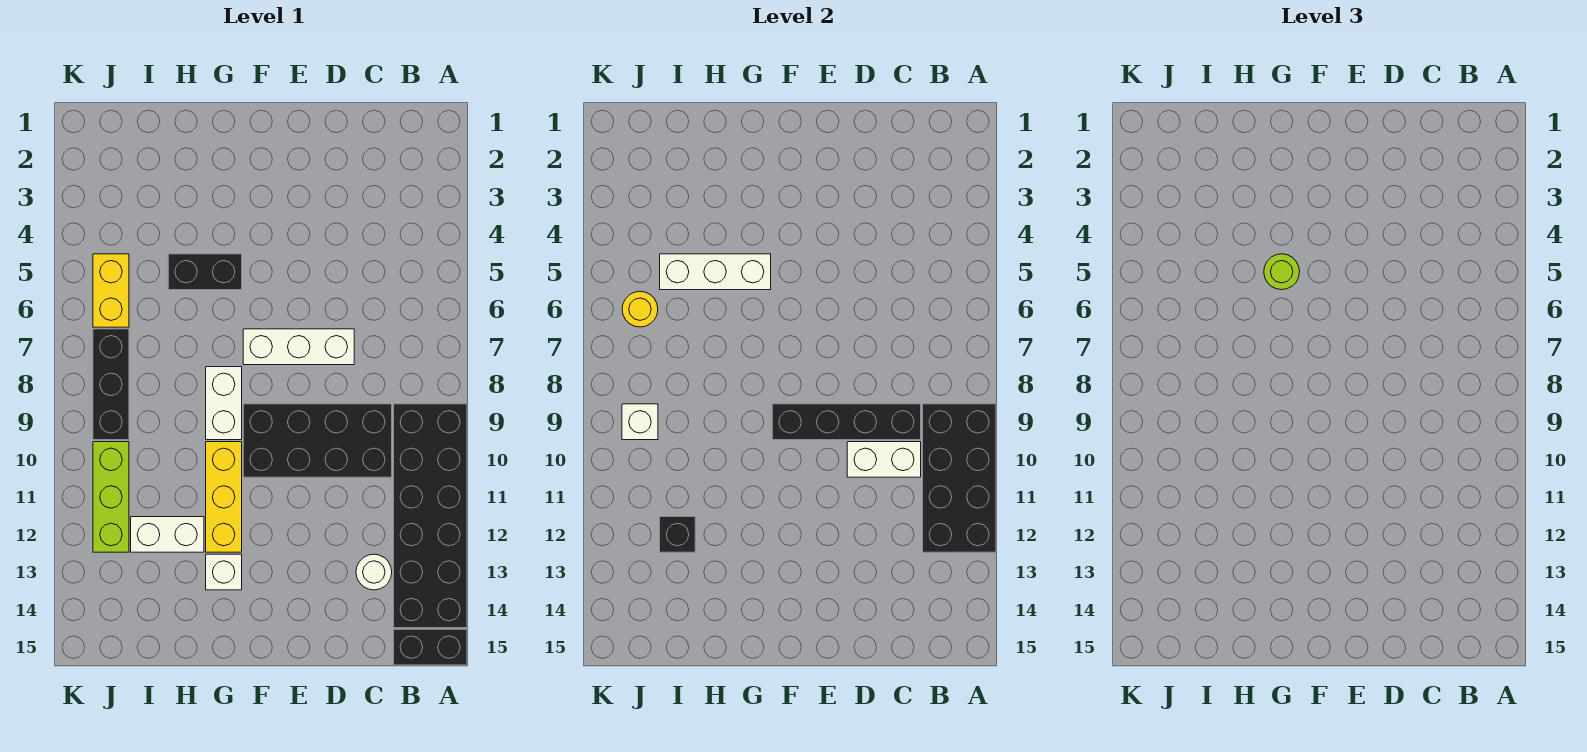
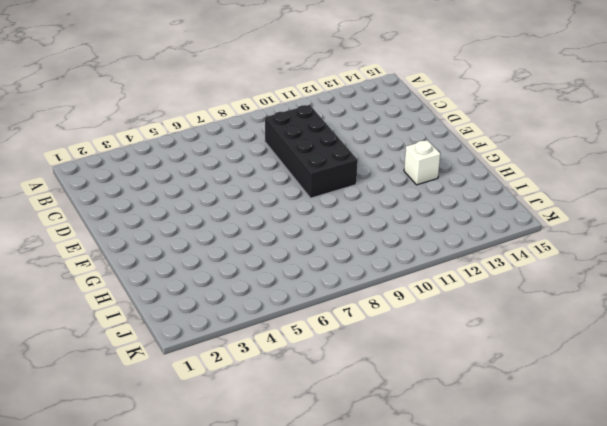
none -> black brick A9:B14 level 1
none -> black brick A15:B15 level 1
none -> white round brick C13 level 1

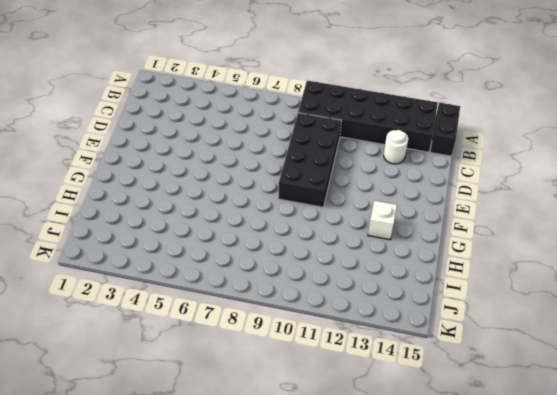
none -> white brick D7:F7 level 1
none -> black brick G5:H5 level 1
none -> white brick G8:G9 level 1

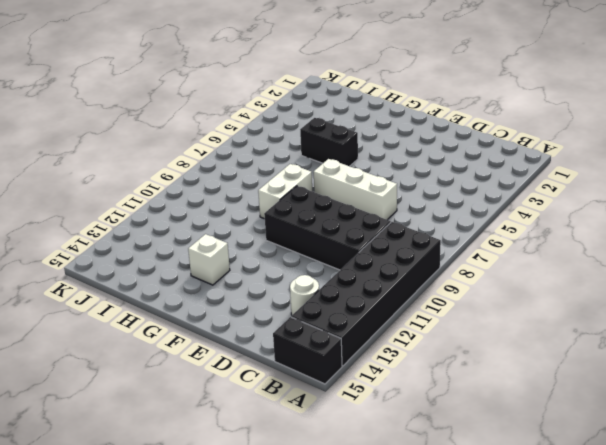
none -> yellow brick G10:G12 level 1
none -> white brick H12:I12 level 1
none -> yellow brick J5:J6 level 1

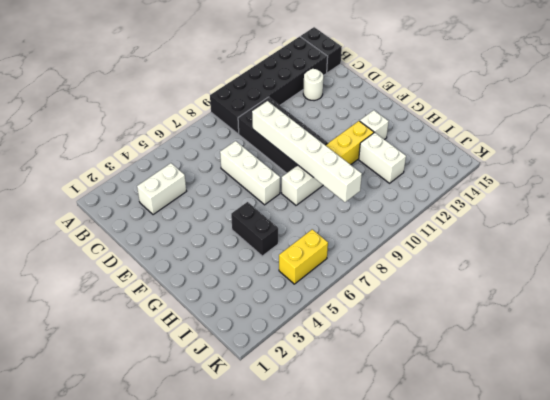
white brick C3:C4 level 1 -> white brick C10:D10 level 2
white brick D9:I9 level 2 -> black brick C9:F9 level 2
none -> black brick J7:J9 level 1
none -> lime brick J10:J12 level 1
none -> black brick A9:B12 level 2

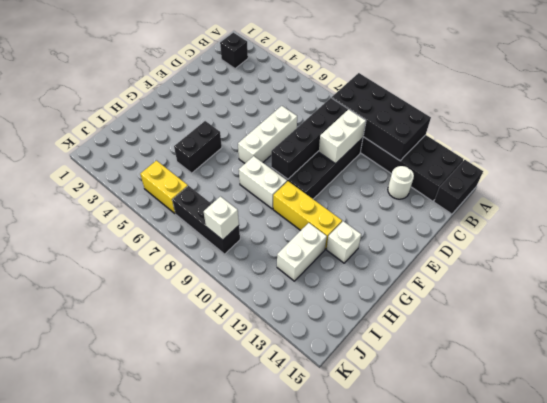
black brick B2 level 1 -> black brick I12 level 2
none -> lime brick J10:J12 level 1
none -> white brick G5:I5 level 2
none -> yellow round brick J6 level 2

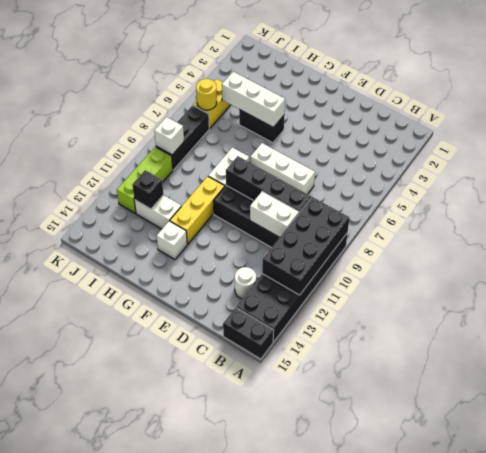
none -> lime round brick G5 level 3

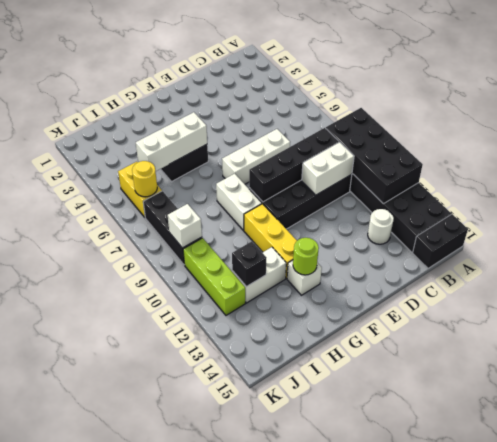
lime round brick G13 level 2 -> lime round brick G5 level 3

